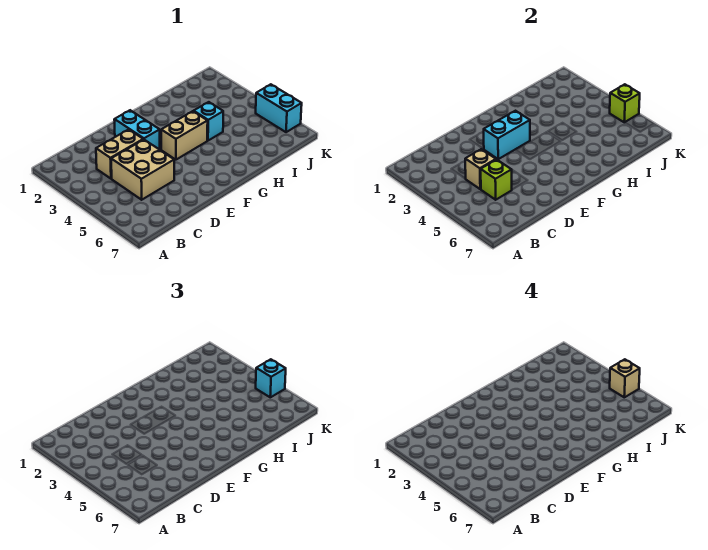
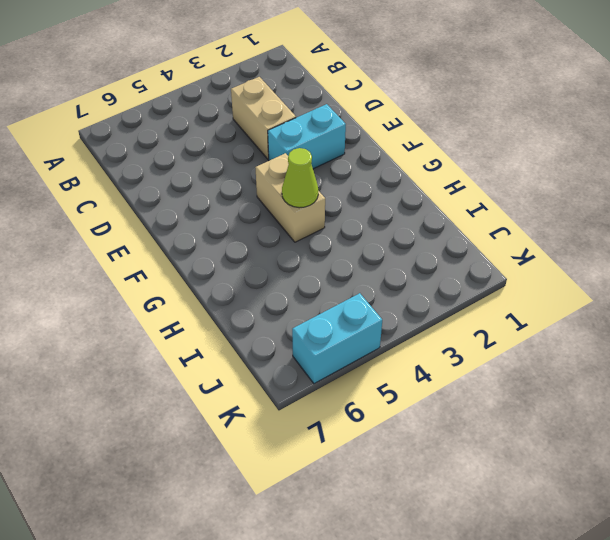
lime cone G4 level 2 -> none
none -> tan brick C4:D5 level 1
none -> cyan brick H4 level 1
none -> tan brick C4 level 2

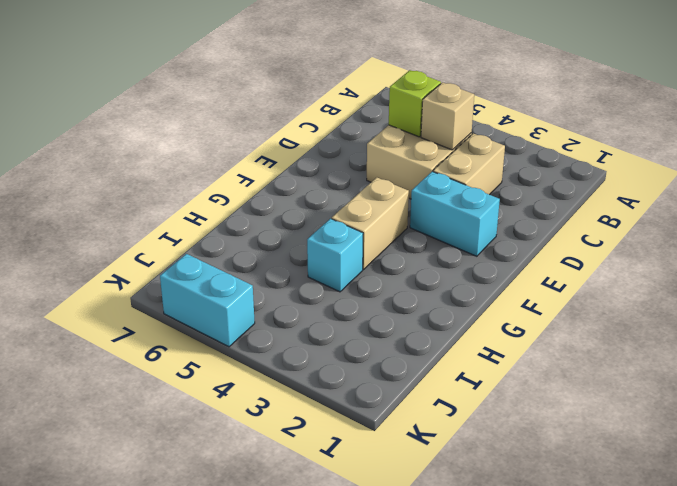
none -> cyan brick E3:F3 level 2
none -> lime brick K5 level 2
none -> cyan brick K5 level 3

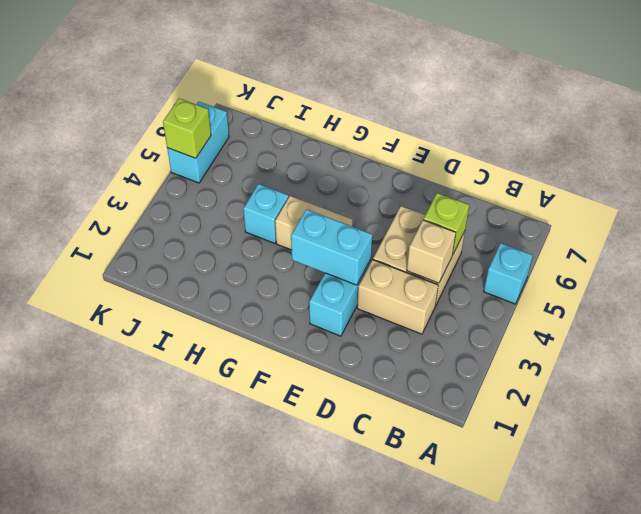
cyan brick A5 level 1 -> cyan brick K5 level 3
none -> tan brick K5 level 4

